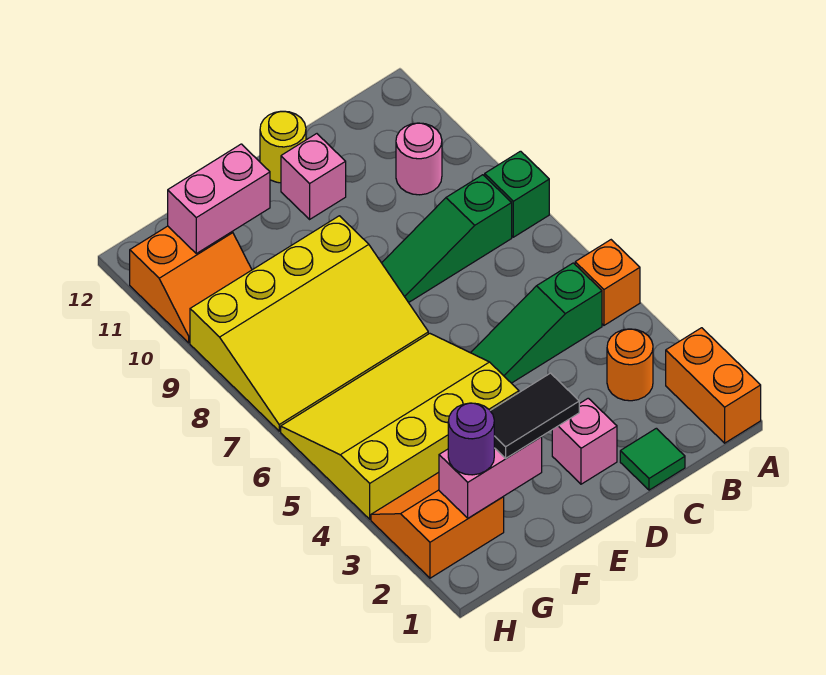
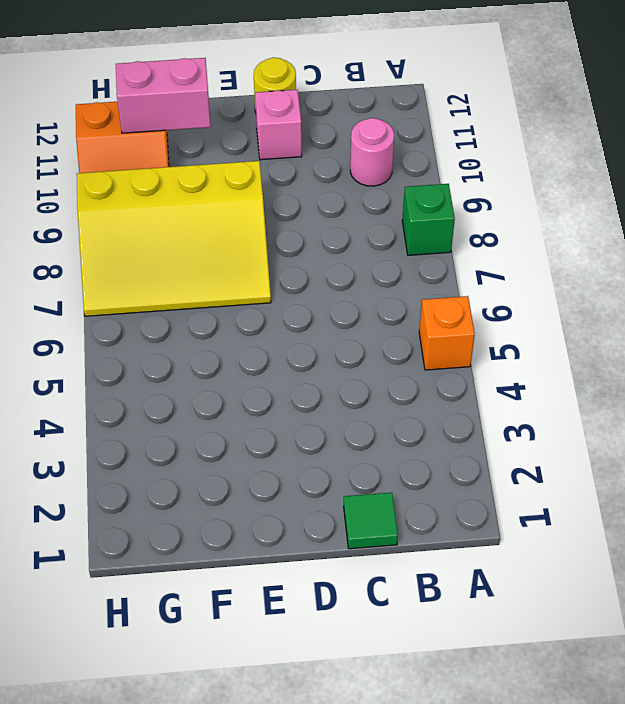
none -> orange brick A1:A2 level 1
none -> orange round brick B3 level 1
none -> green slope B5:D5 level 1 top B

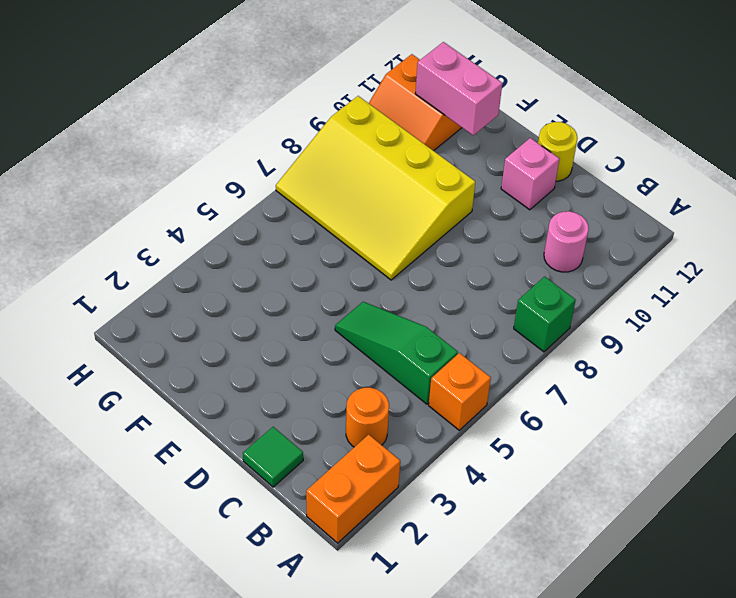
none -> green slope B8:D8 level 1 top B
none -> pink brick D2 level 1
none -> yellow slope E4:H6 level 1 top 4

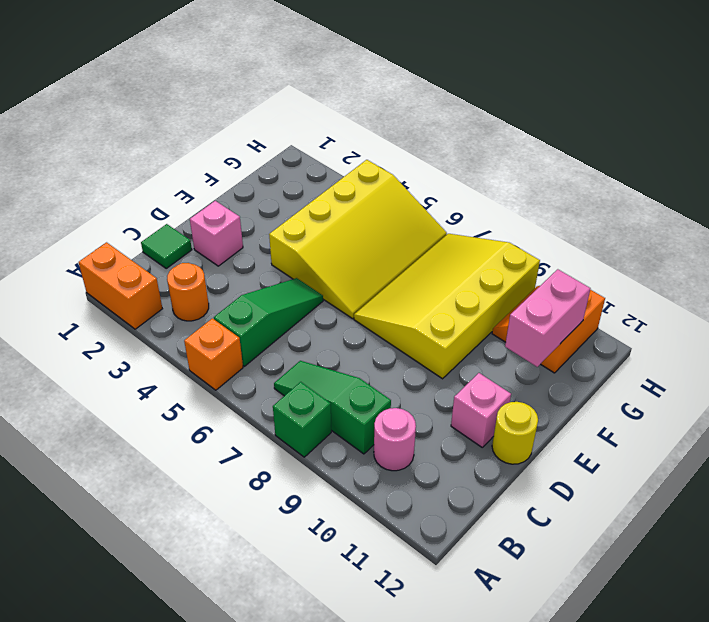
green slope B7:B9 level 1 top 9 -> green slope B8:D8 level 1 top B
none -> orange slope G2:H3 level 1 top 2
none -> pink brick F2:G2 level 2
none -> black tile E2:F2 level 3

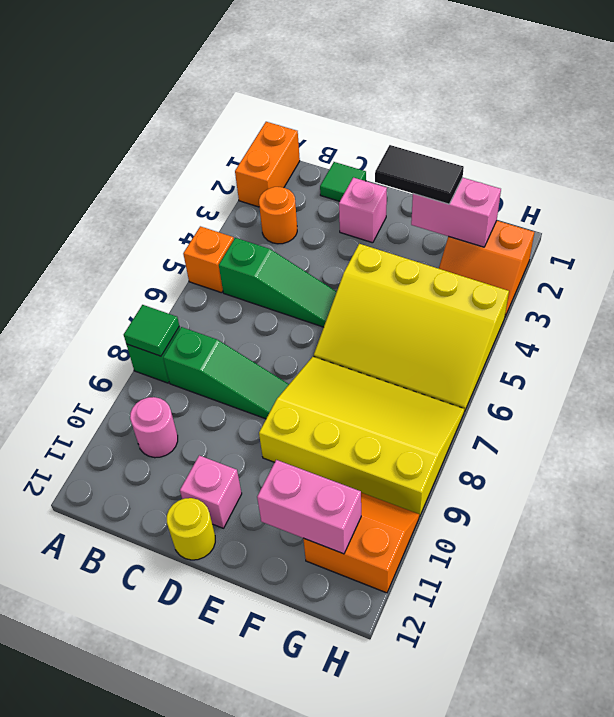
green tile A8 level 2 -> none
none -> purple round brick G2 level 3

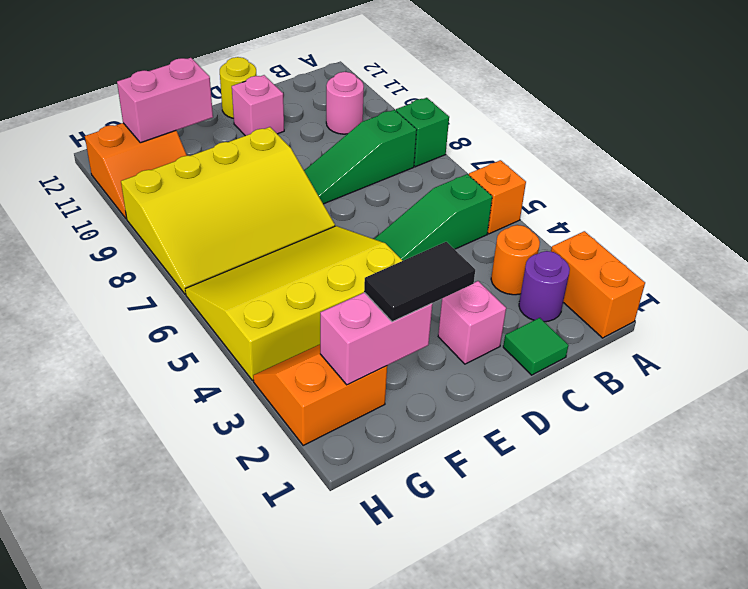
purple round brick B2 level 1 -> purple round brick G2 level 3

